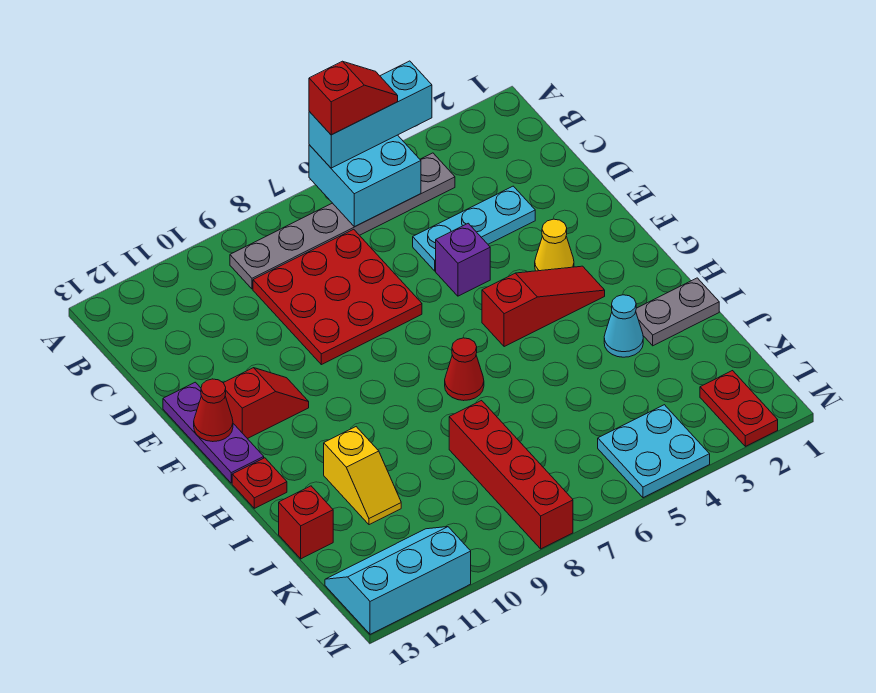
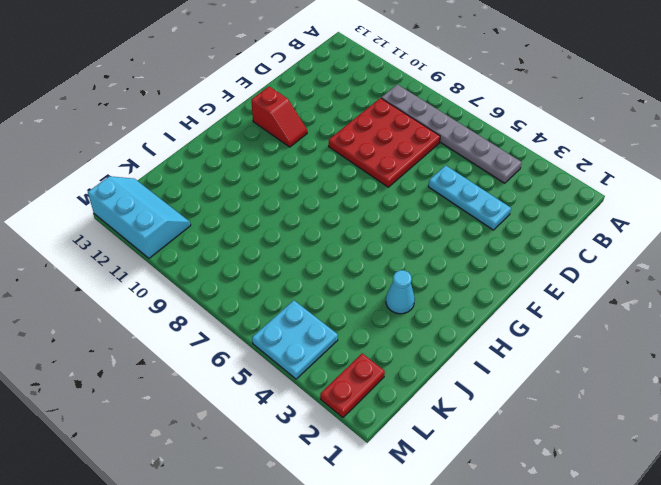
none -> purple brick E5 level 1
none -> purple plate E13:G13 level 1
none -> yellow cone F3 level 1

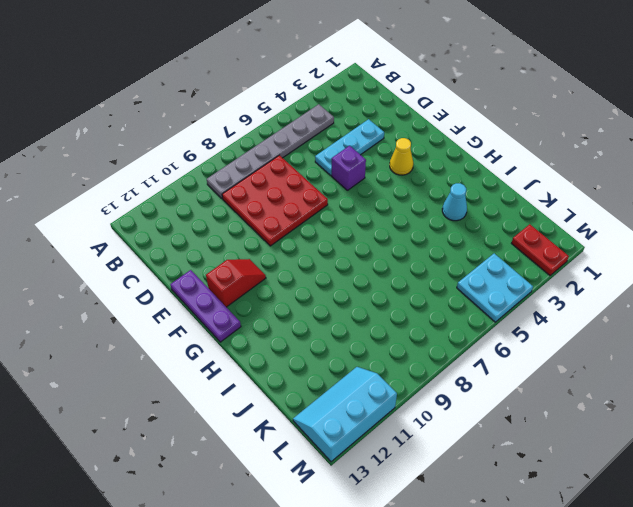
none -> red slope G3:G5 level 1 top 5
none -> red cone H7 level 1
none -> red plate H13 level 1

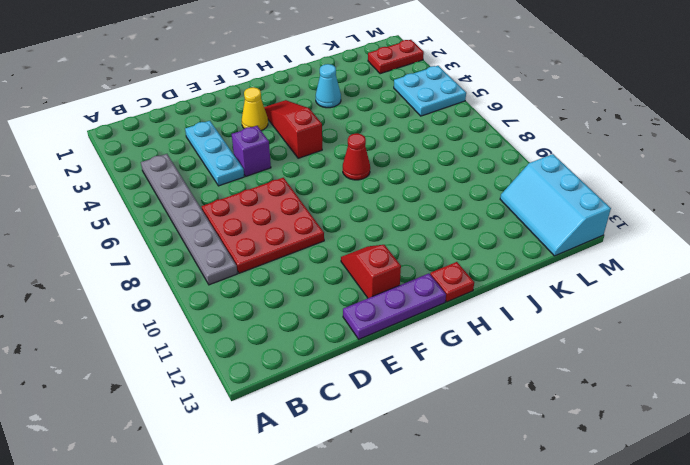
none -> grey plate I1:I2 level 1
none -> yellow slope I11:J11 level 1 top I
none -> red brick J8:M8 level 1

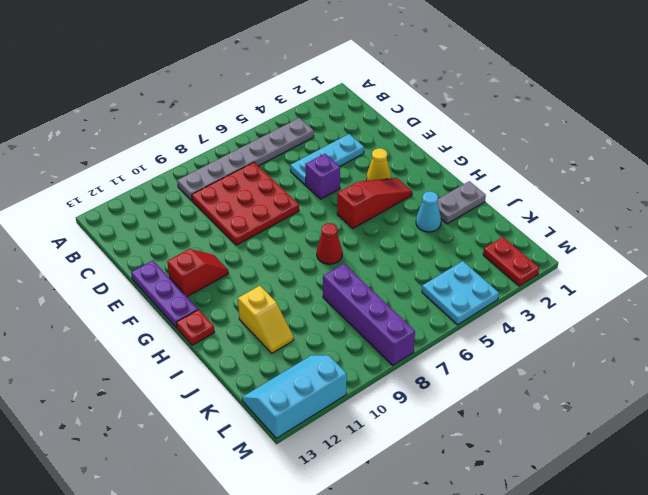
purple brick J8:M8 level 1 -> red brick J8:M8 level 1
none -> red brick J13 level 1
none -> cyan brick A5:B6 level 2
none -> red cone F13 level 2

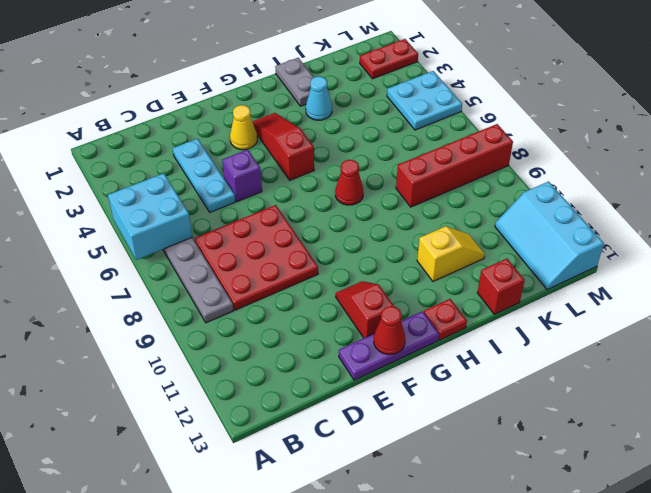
none -> cyan brick A4:A6 level 3
none -> red slope A5:A6 level 4 top 6

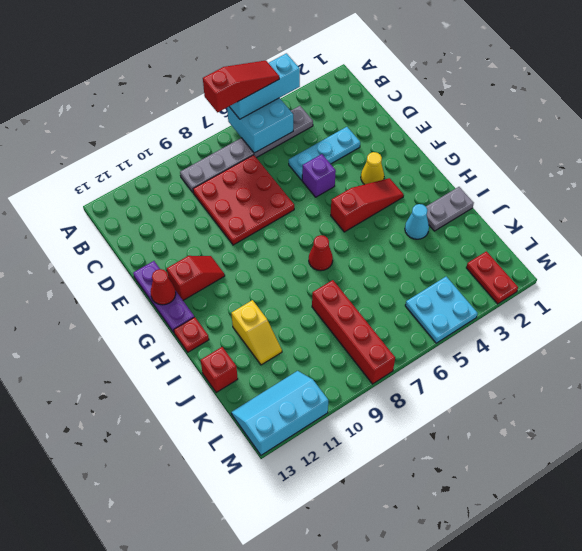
red slope A5:A7 level 4 top 7 -> red slope A5:A6 level 4 top 6

